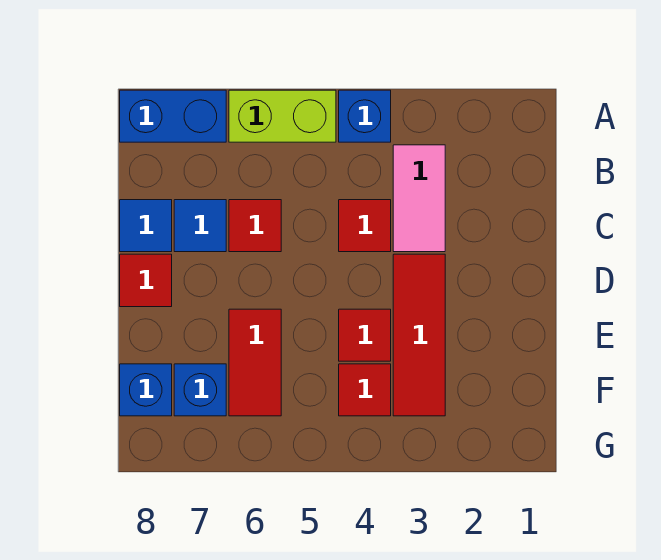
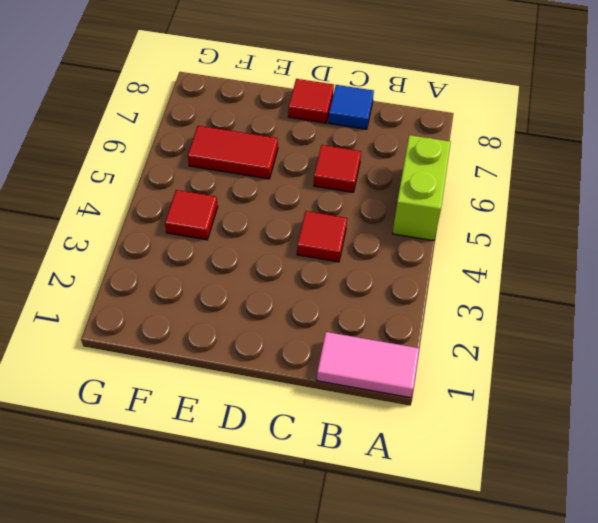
pink tile A1:B1 level 1 -> pink tile B3:C3 level 1
none -> blue brick A4 level 1
none -> blue brick A7:A8 level 1
none -> blue tile C7 level 1

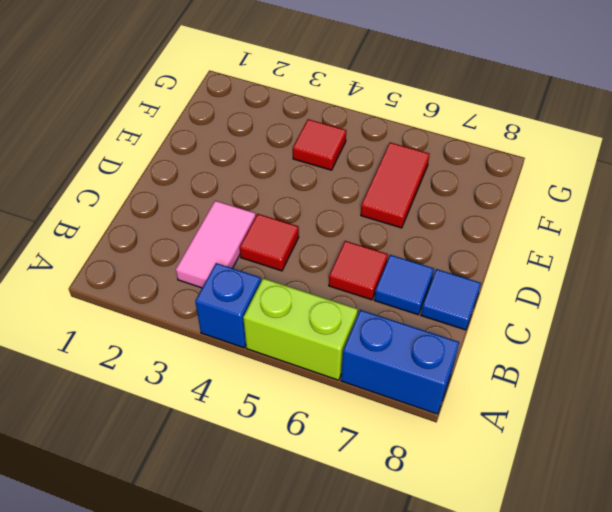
none -> red tile D3:F3 level 1
none -> red tile D8 level 1
none -> red tile E4 level 1

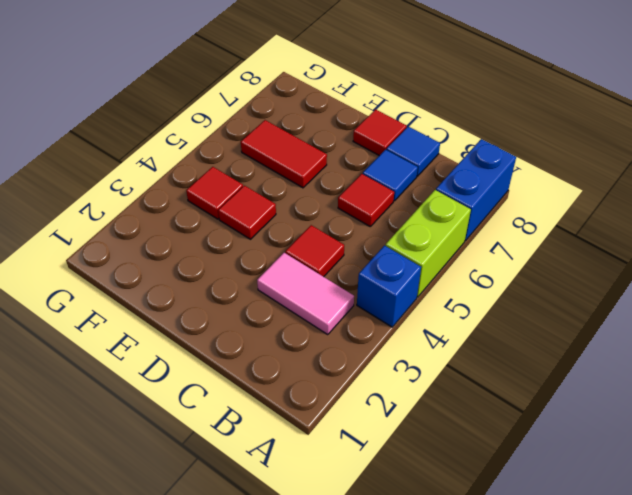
none -> red tile D3:F3 level 1
none -> blue brick F7 level 1
none -> blue brick F8 level 1

